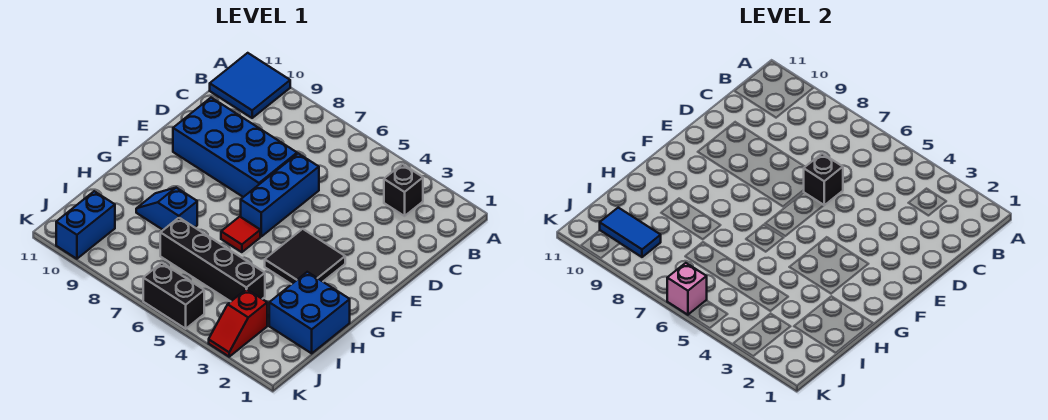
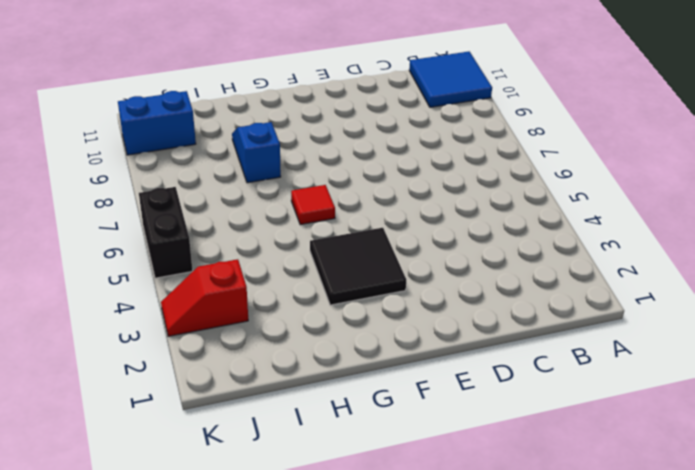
none -> black brick B3 level 1
none -> blue brick D6:F6 level 1
none -> blue brick D7:E10 level 1

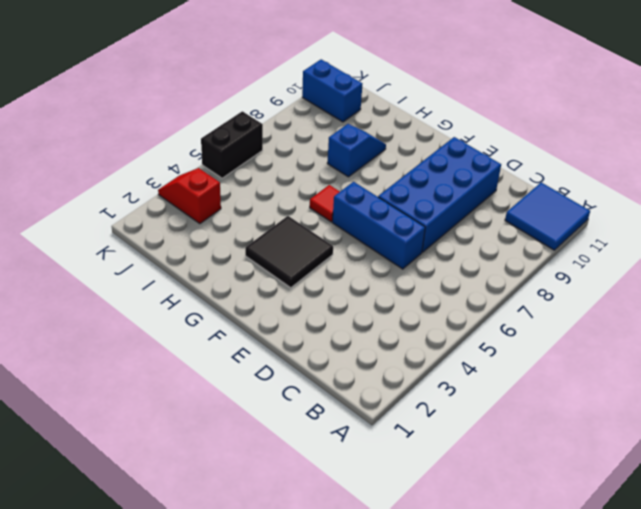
none -> black brick B3 level 1
none -> blue brick H1:I2 level 1
none -> black brick I4:I7 level 1

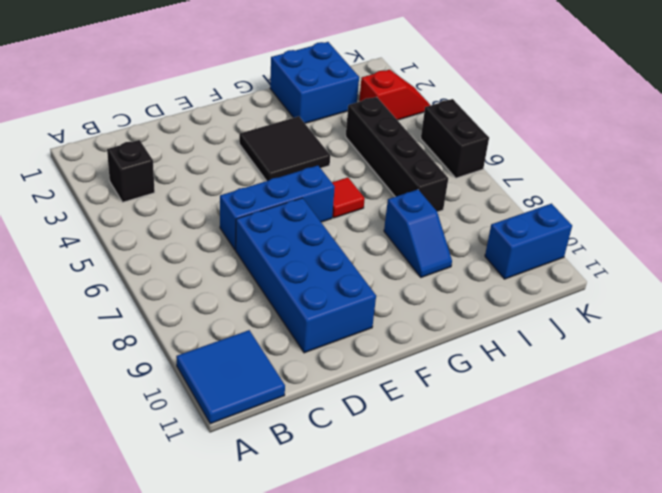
none -> black brick D6 level 2
none -> blue tile J9:J10 level 2
none -> pink brick K6 level 2

